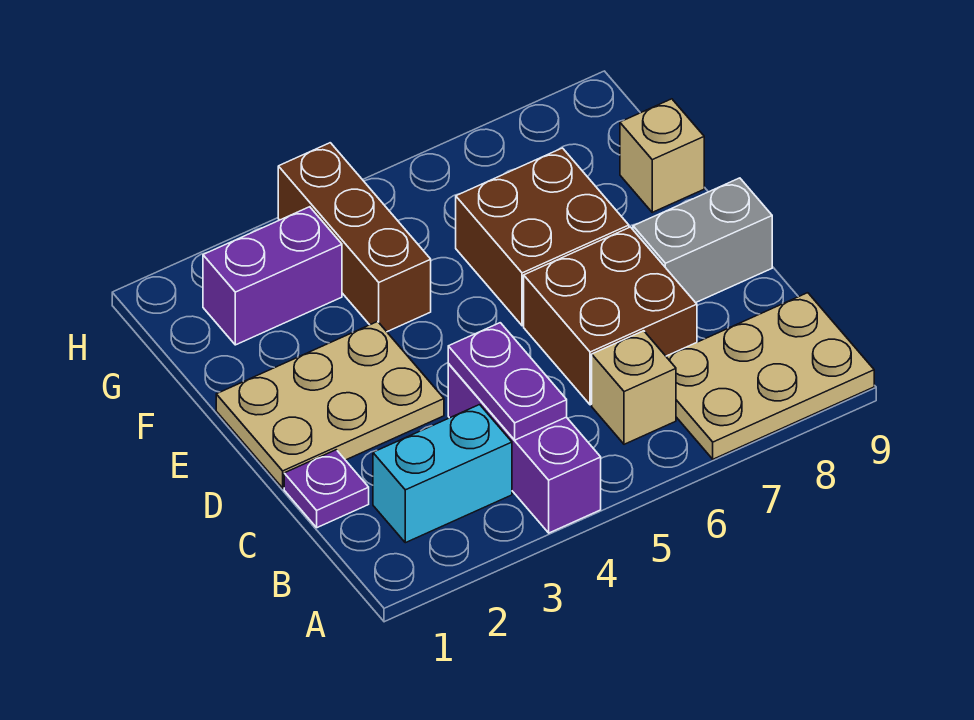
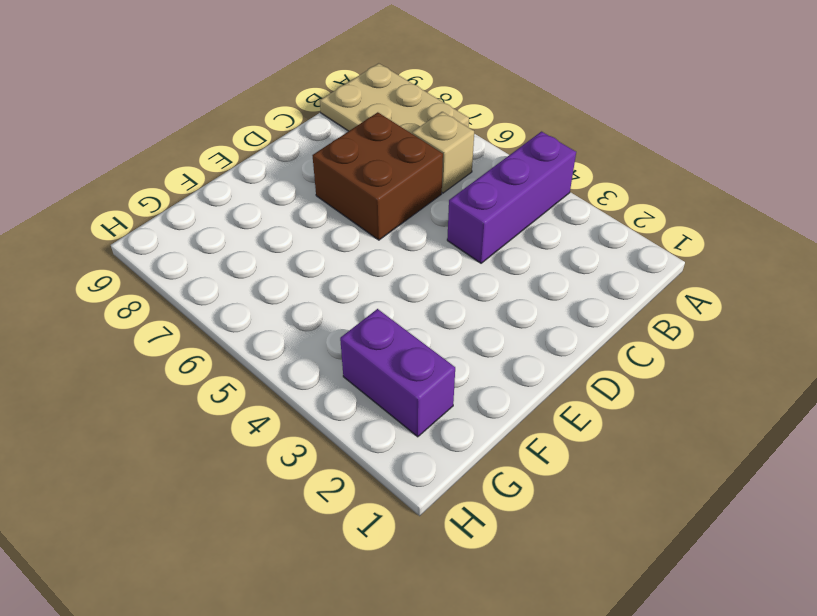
none -> cyan brick B2:B3 level 1
none -> purple plate C1 level 1
none -> tan plate D1:E3 level 1

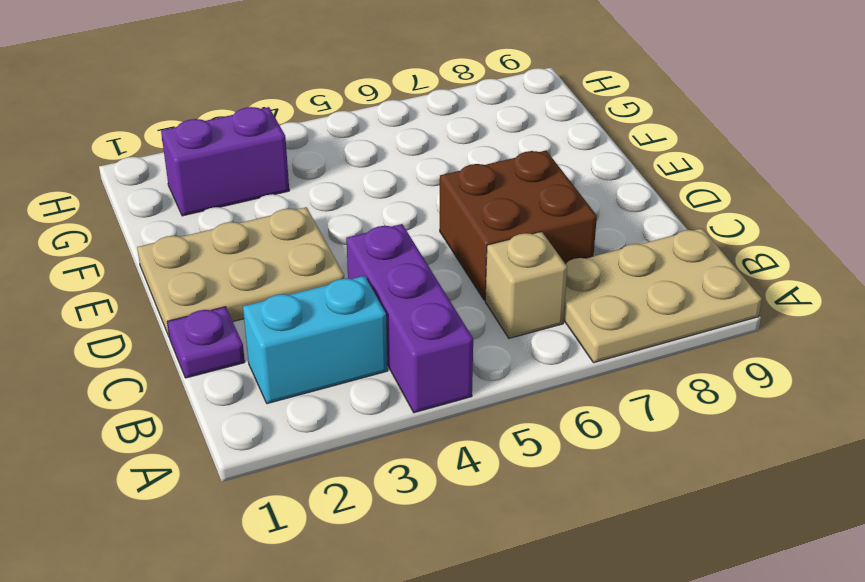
none -> grey brick D8:D9 level 1
none -> brown brick E6:F7 level 1
none -> brown brick F4:H4 level 1

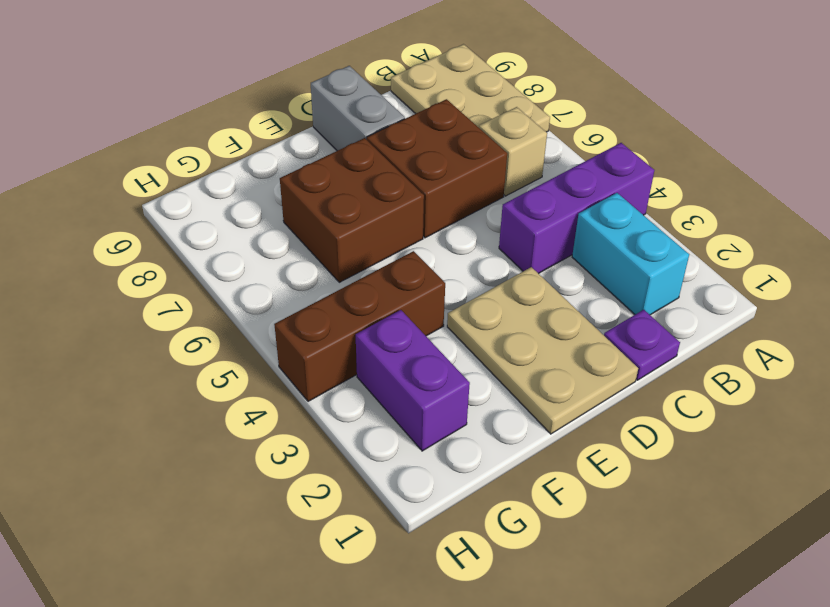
none -> tan brick F9 level 1
none -> purple plate B4:C4 level 2

